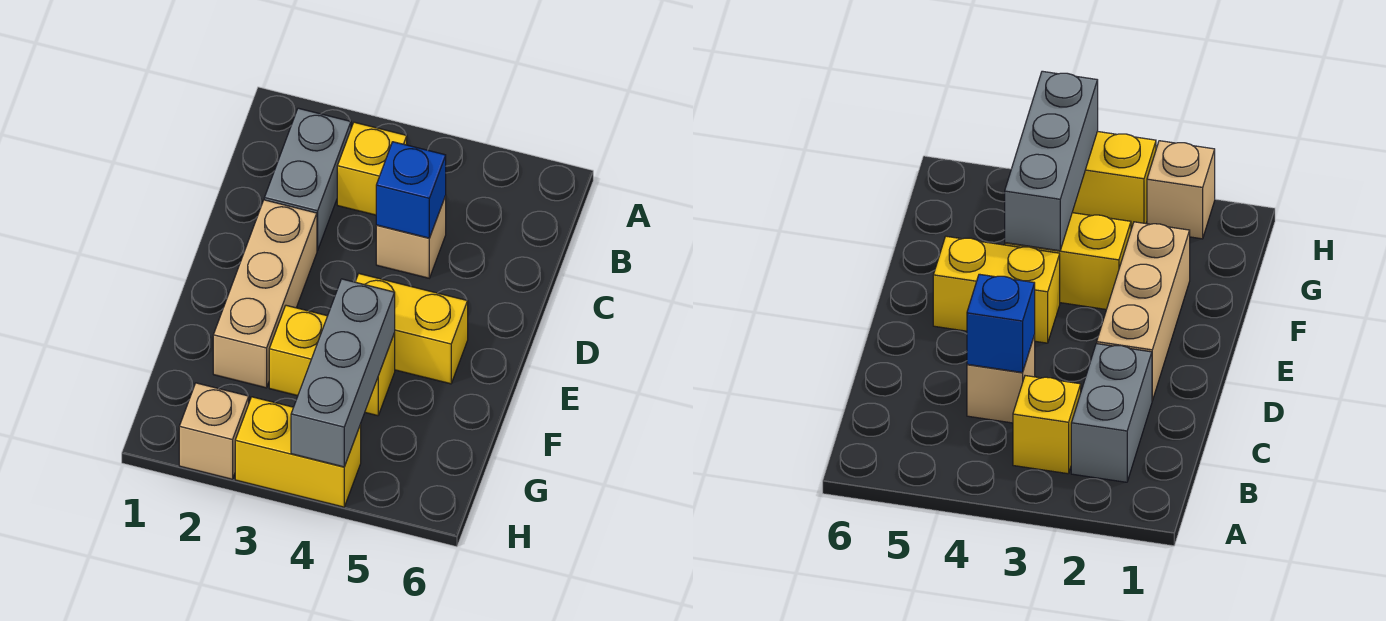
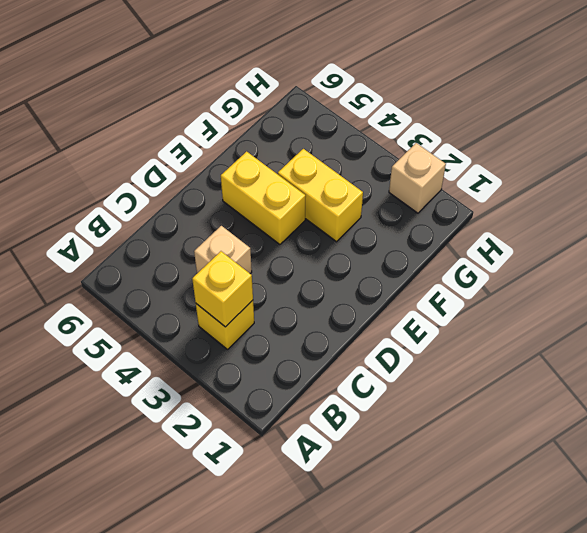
yellow brick B3 level 2 -> none
none -> grey brick B2:C2 level 1
none -> tan brick D2:F2 level 1

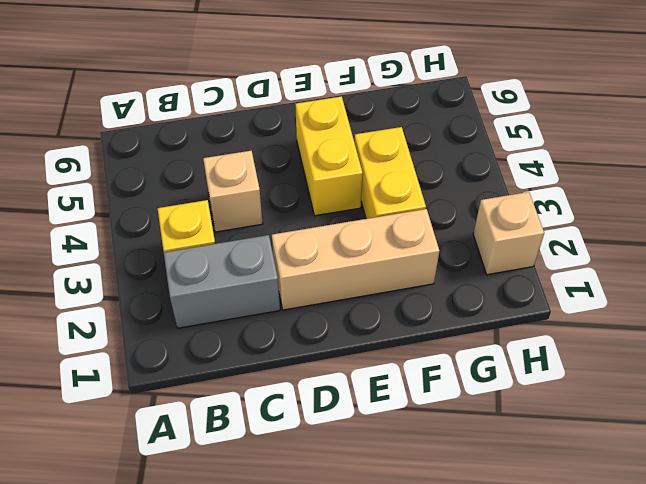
none -> yellow brick H3:H4 level 1
none -> blue brick C4 level 2

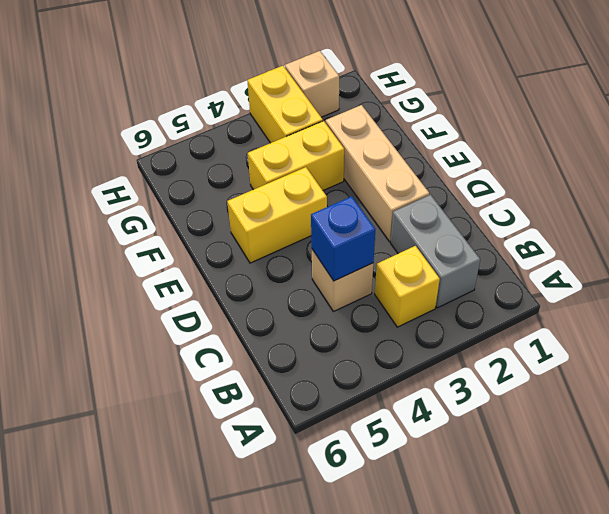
yellow brick G3:H3 level 1 -> yellow brick H3:H4 level 1
none -> grey brick F4:H4 level 2

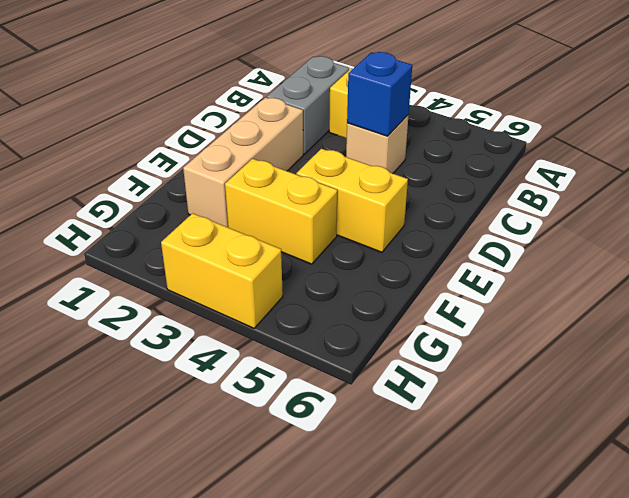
none -> tan brick H2 level 1
none -> grey brick F4:H4 level 2

